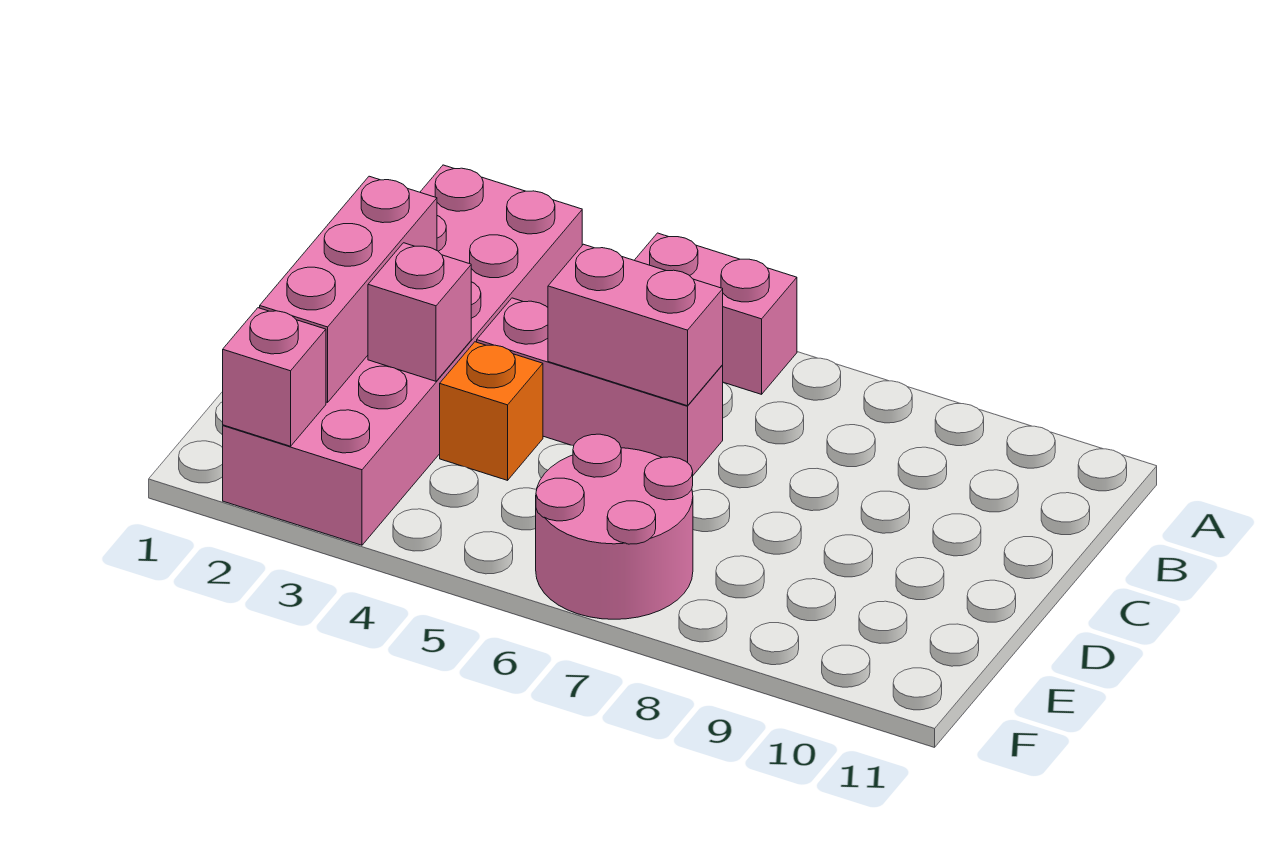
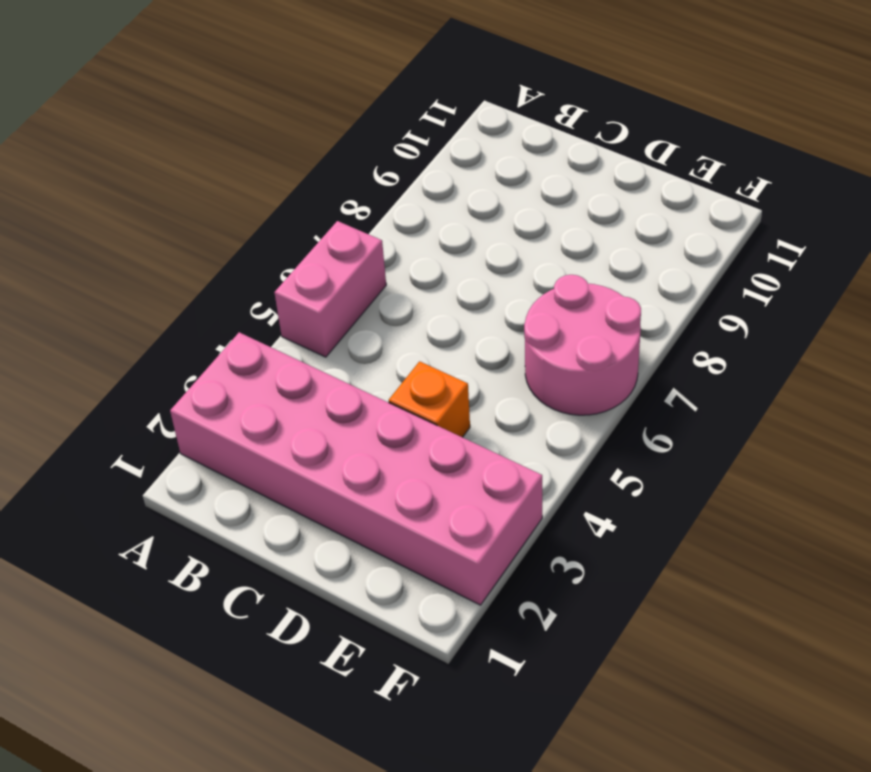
none -> pink brick C4:C6 level 1
none -> pink brick C2:E2 level 2

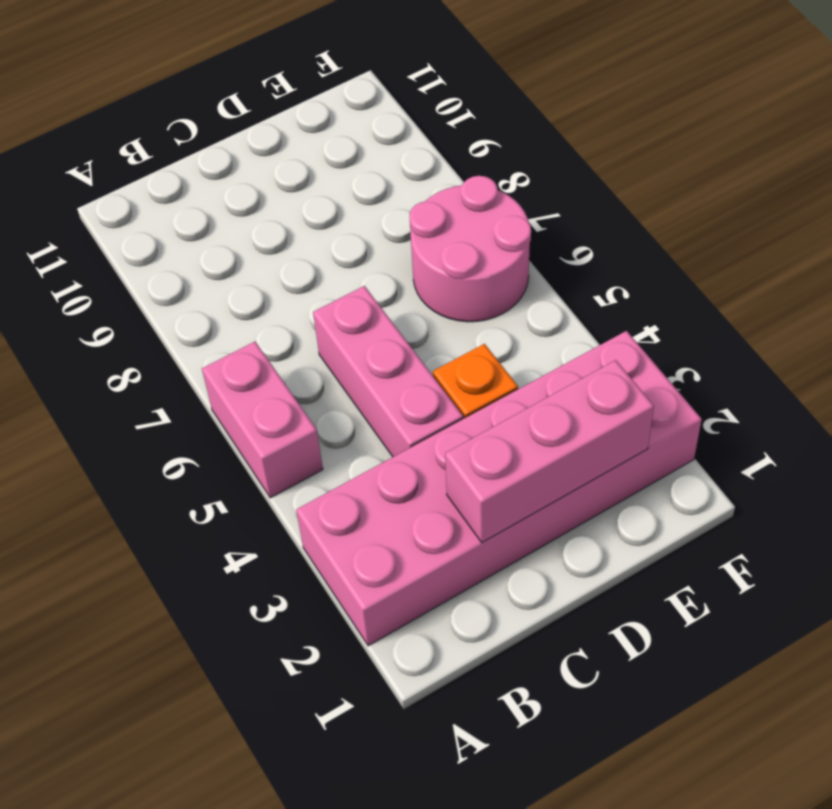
none -> pink brick C5:C6 level 2
none -> pink brick D3 level 2

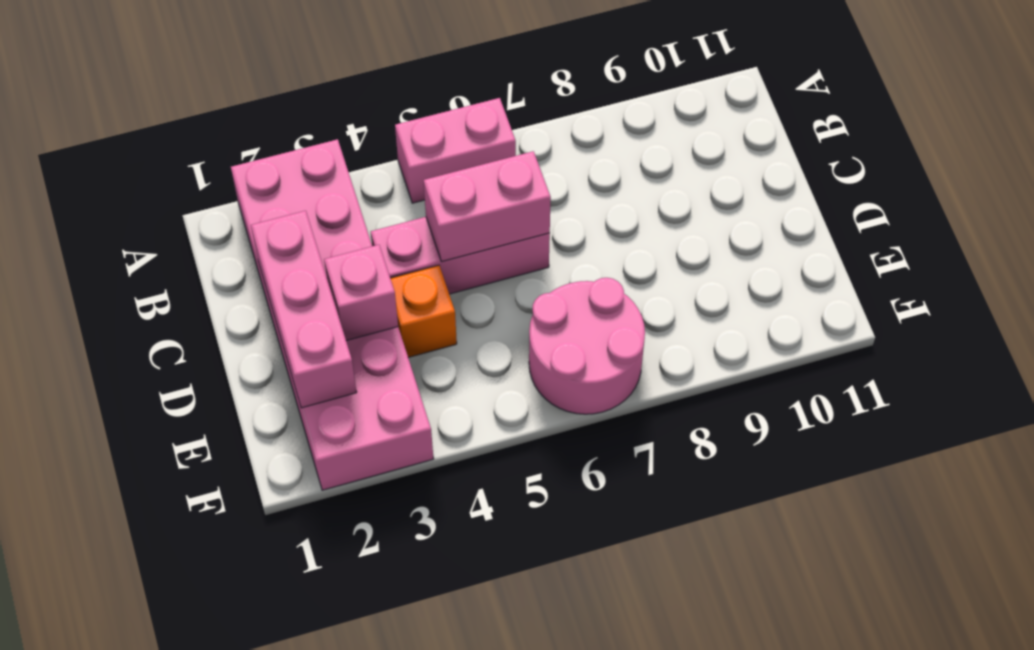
none -> pink brick F2 level 2

